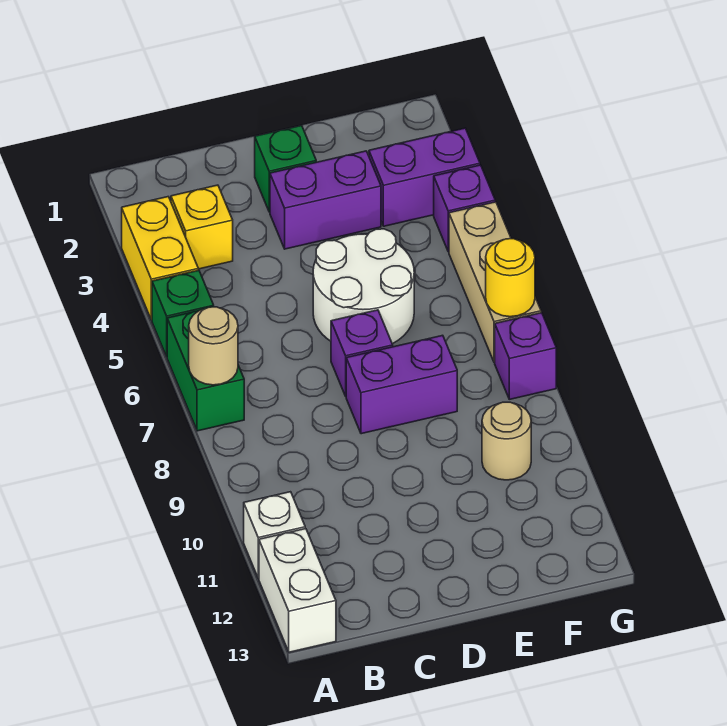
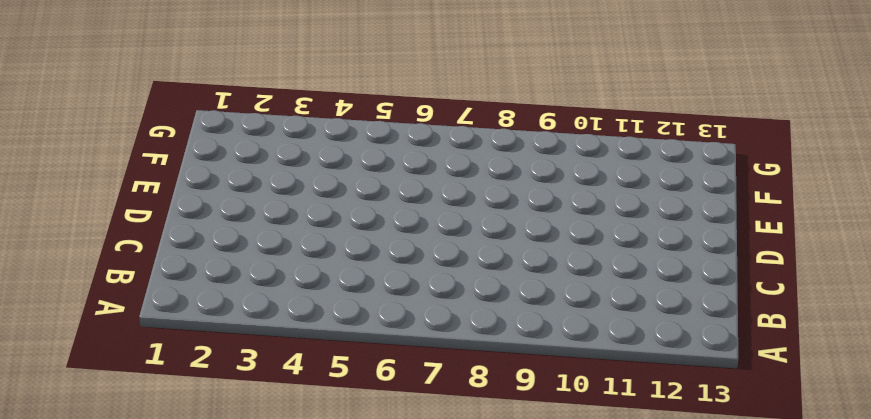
none -> yellow brick A3:A4 level 1
none -> green brick A5 level 1
none -> green brick A6:A7 level 1

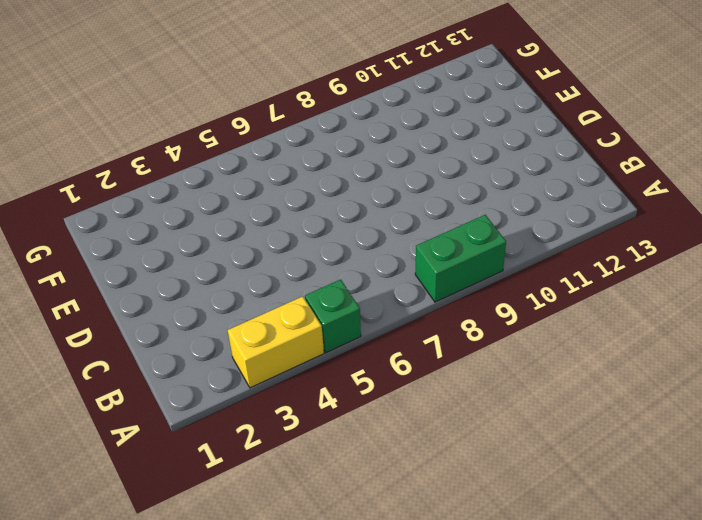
green brick A8:A9 level 1 -> green brick A6:A7 level 1
none -> white brick A11 level 1
none -> white brick A12:A13 level 1
none -> yellow brick B3 level 1

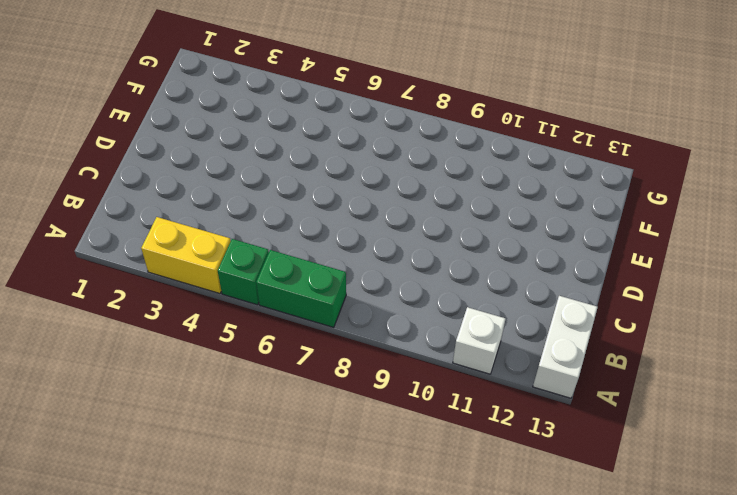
white brick A13:B13 level 1 -> white brick A12:A13 level 1
none -> yellow brick B3 level 1
none -> green brick D2 level 1
none -> purple brick D3:E3 level 1

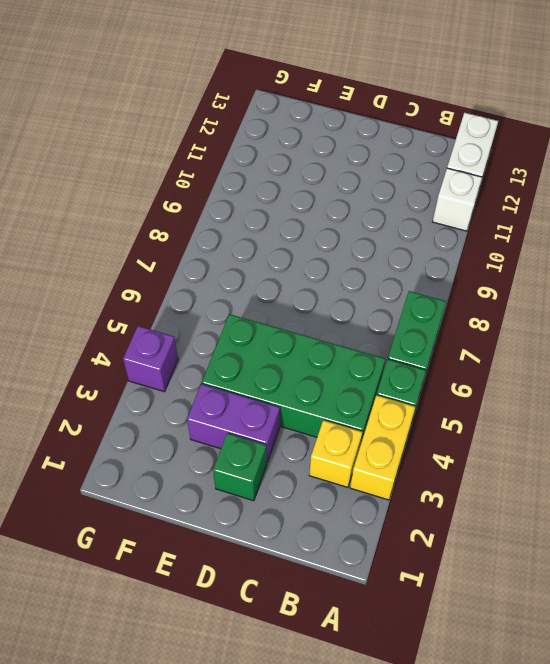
green brick B4:E5 level 1 -> white round brick D5:E6 level 1
none -> purple brick D7 level 1
none -> purple brick D8:E8 level 1
none -> purple brick F3:G3 level 1

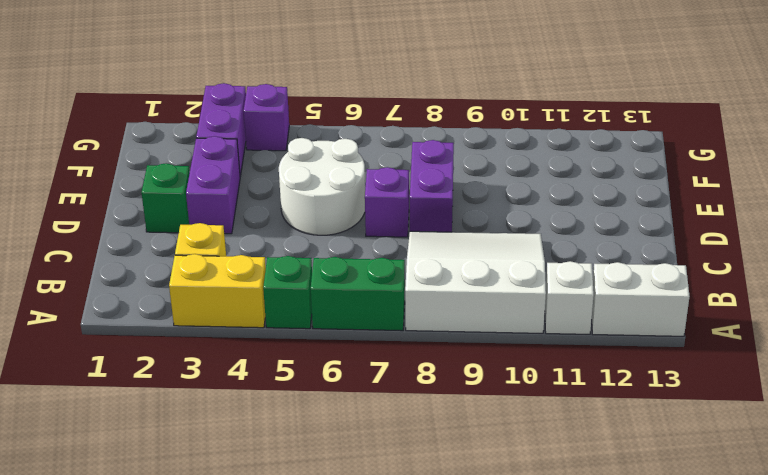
white slope A8:C10 level 1 top A -> none
none -> tan round brick F10 level 1
none -> tan brick G5:G7 level 1
none -> purple brick G8 level 1

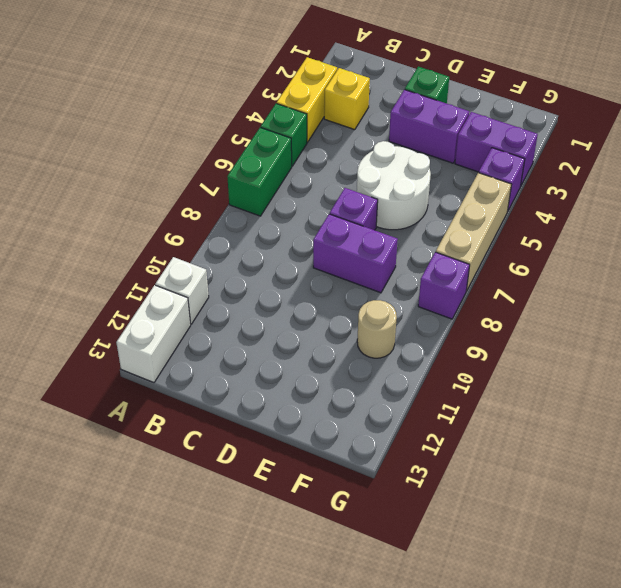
none -> tan round brick A7 level 2
none -> yellow round brick G7 level 2

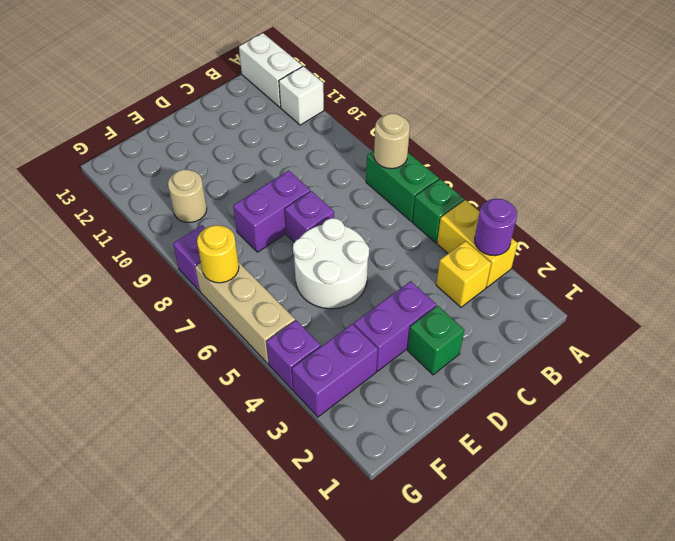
purple round brick A3 level 2 -> none

